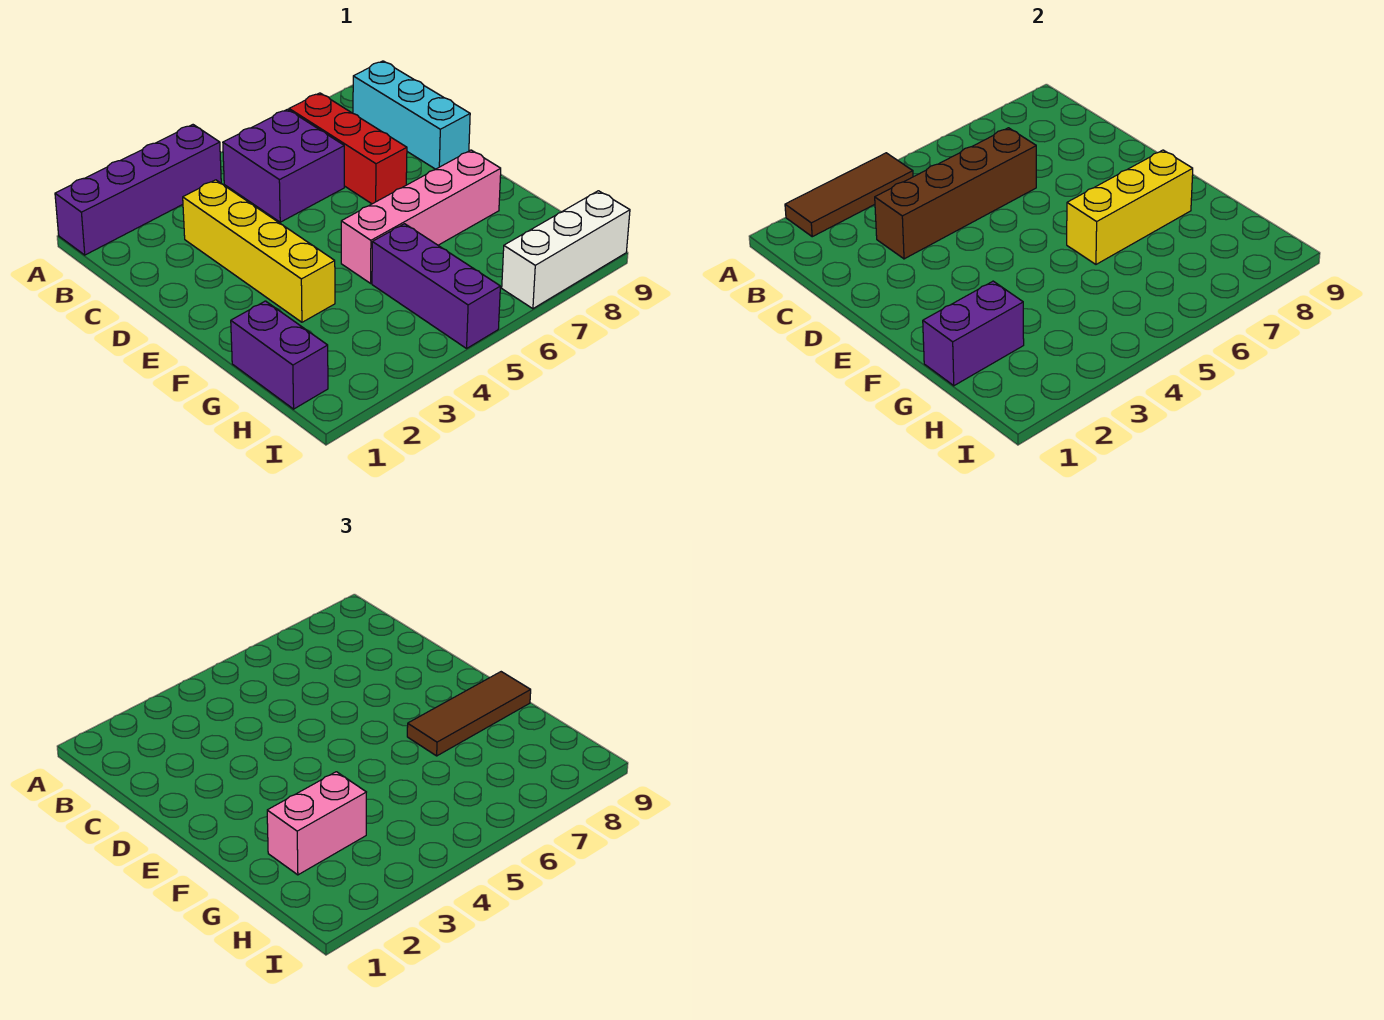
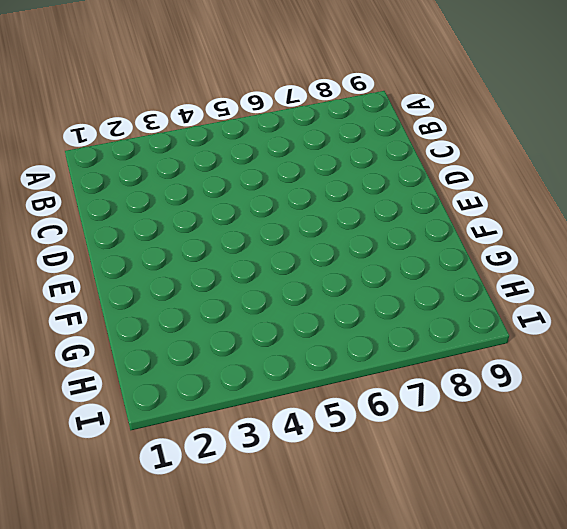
none -> purple brick A1:A4 level 1
none -> purple brick B5:C6 level 1
none -> red brick B7:D7 level 1

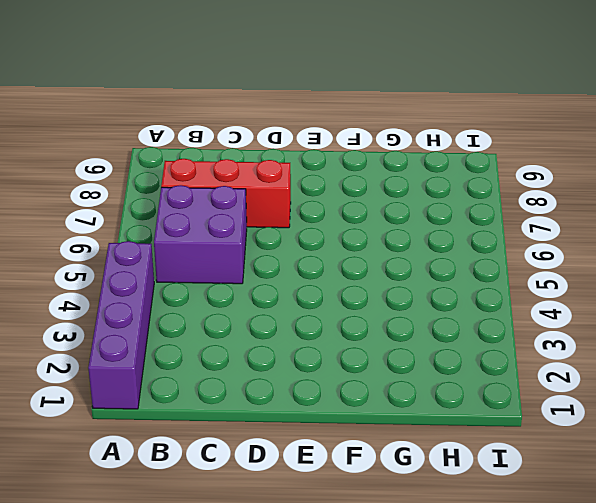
none -> cyan brick B9:D9 level 1
none -> yellow brick C3:F3 level 1
none -> pink brick F5:F8 level 1

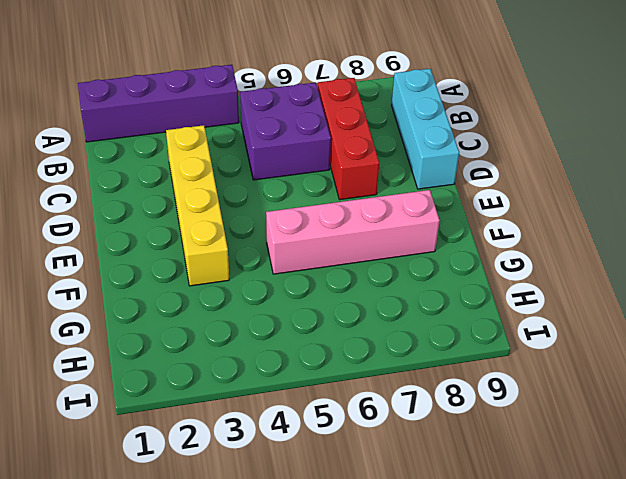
none -> purple brick G1:H1 level 1
none -> purple brick G5:I5 level 1
none -> white brick I7:I9 level 1

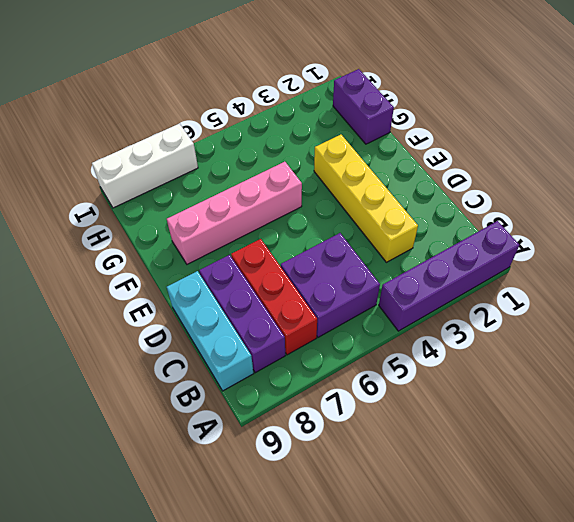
purple brick B8:D8 level 1 -> purple brick G5:I5 level 1
none -> brown tile A2:A4 level 2
none -> brown brick C3:C6 level 2
none -> yellow brick F6:F8 level 2

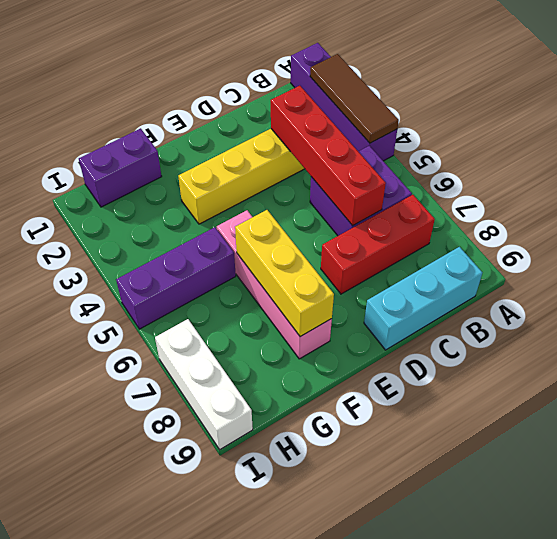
red brick C3:C6 level 2 -> brown brick C3:C6 level 2
none -> purple brick G1:G2 level 2
none -> brown tile F7:F9 level 3
none -> pink brick G2:G3 level 3

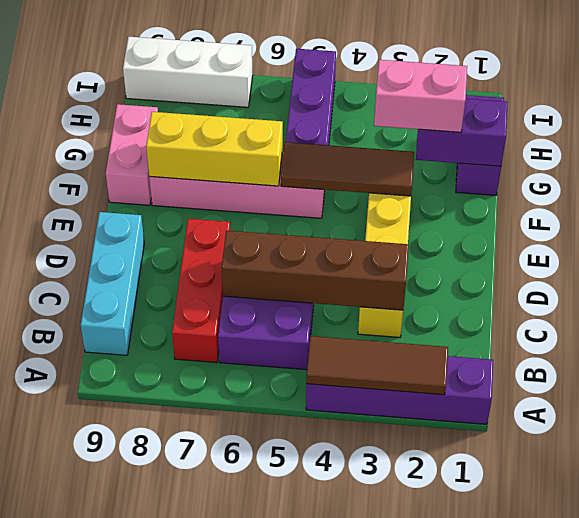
brown tile F3:F5 level 2 -> brown tile F7:F9 level 3
pink brick F9:G9 level 1 -> none

